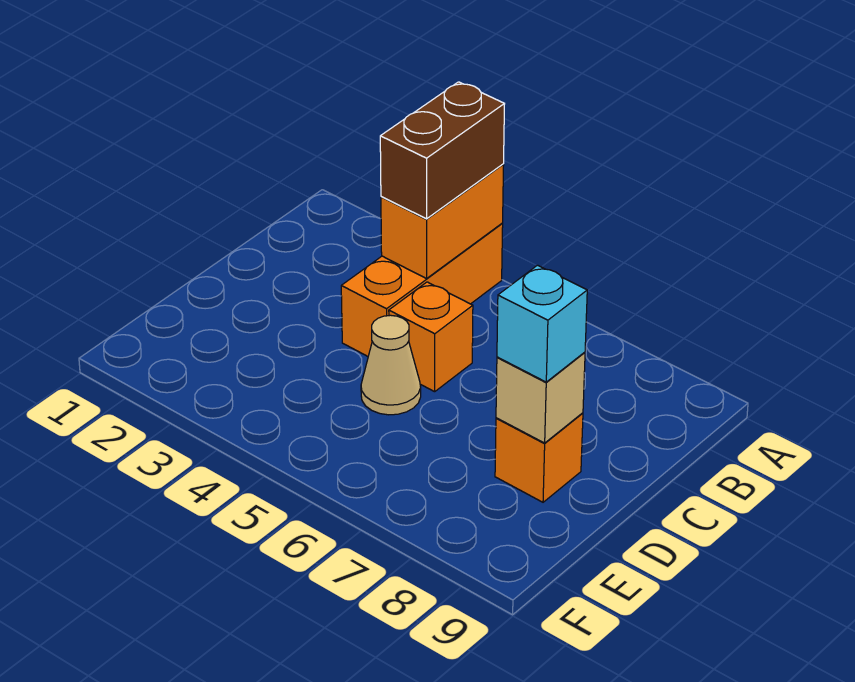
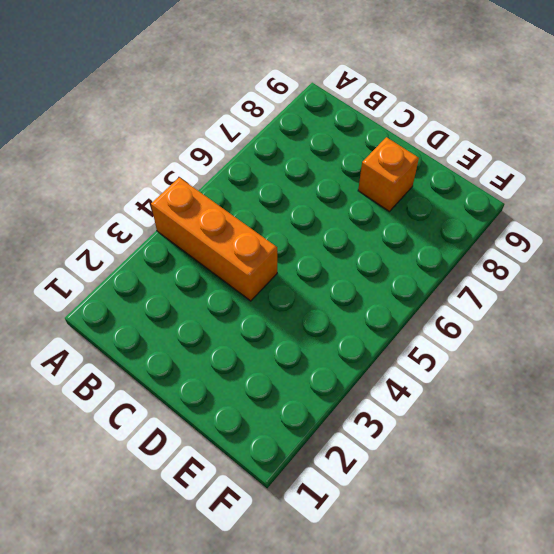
none -> orange brick C5 level 1
none -> tan cone D5 level 1

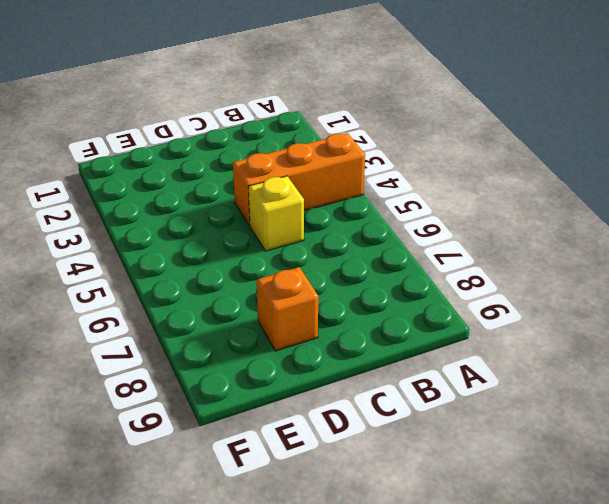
yellow brick C5 level 1 -> orange brick C5 level 1
none -> tan cone D5 level 1
none -> orange brick A4:B4 level 2

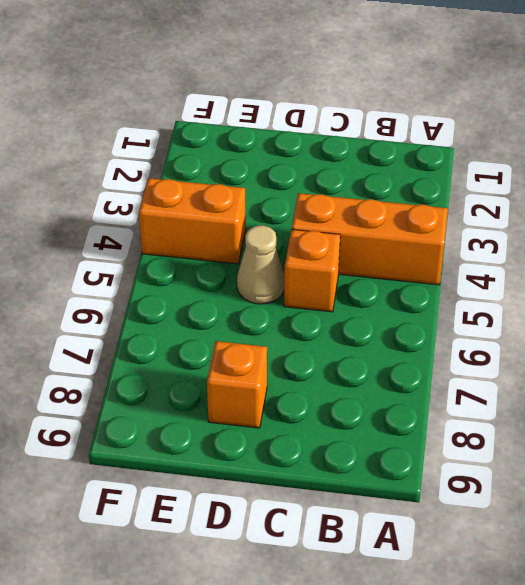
orange brick E4:F4 level 1 -> orange brick A4:B4 level 2
none -> tan brick D8 level 2
none -> brown brick A4:B4 level 3

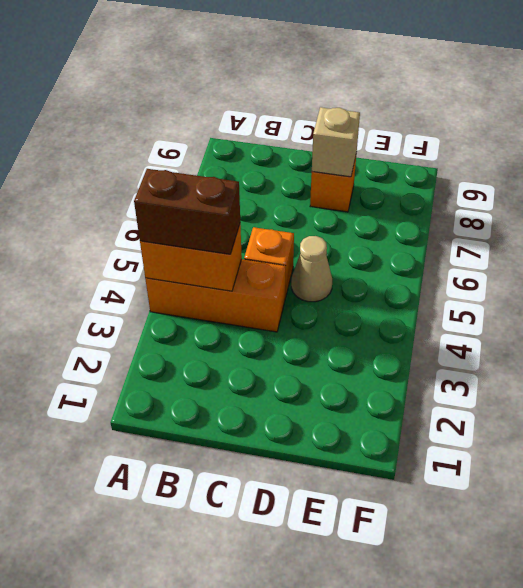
none -> cyan brick D8 level 3

